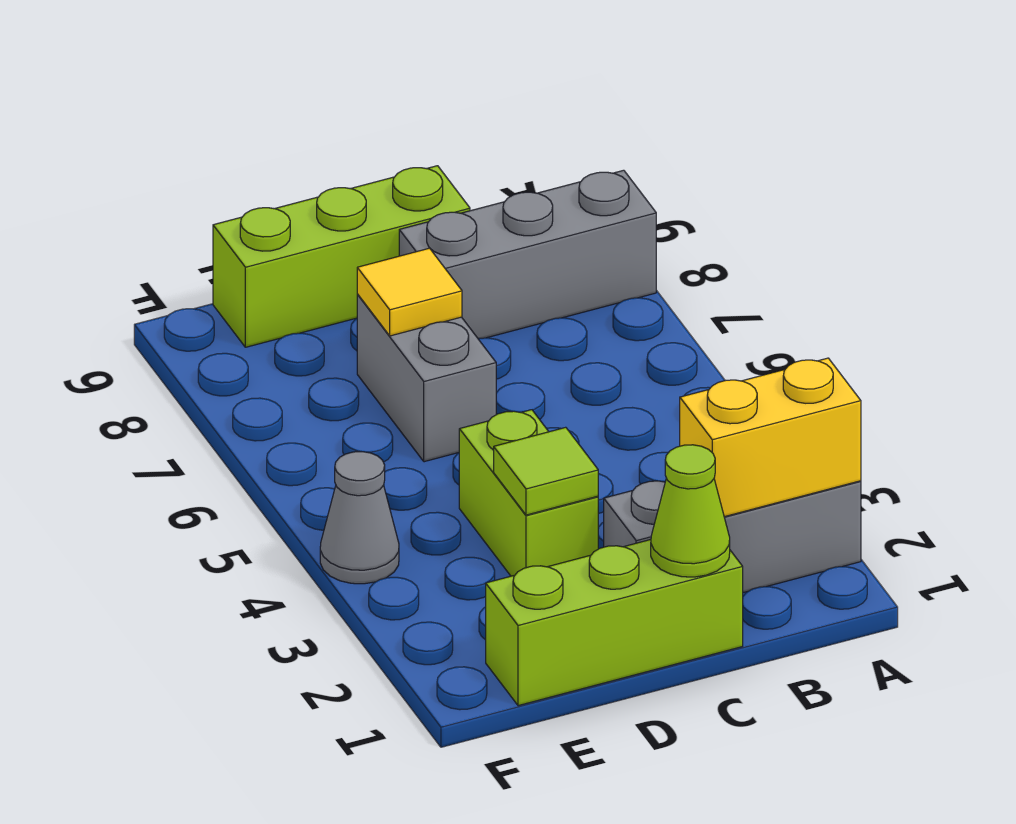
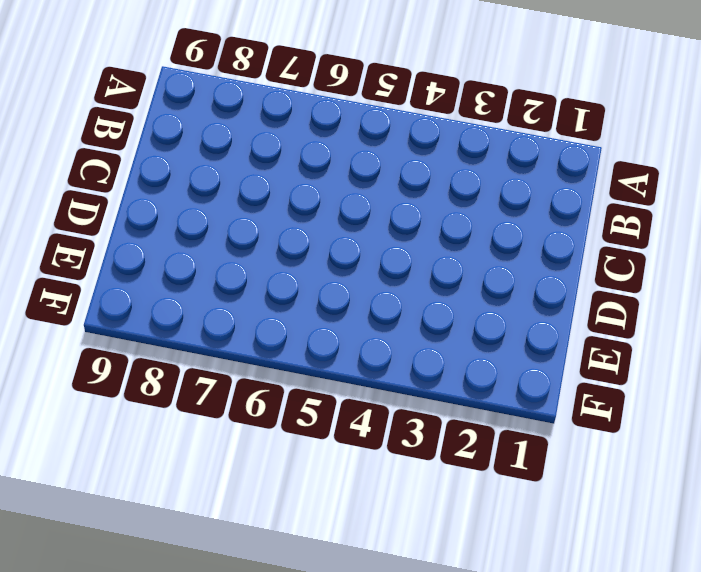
none -> grey brick A2:C2 level 1
none -> grey brick A8:C8 level 1

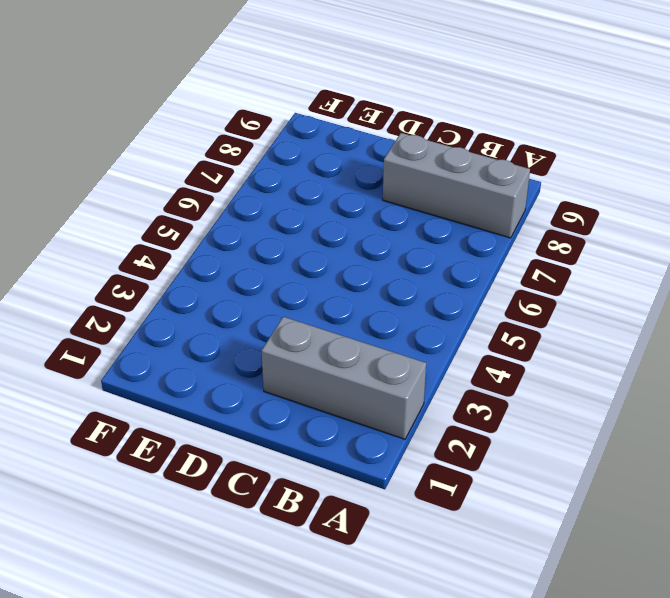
none -> lime brick C1:E1 level 1
none -> lime brick C9:E9 level 1

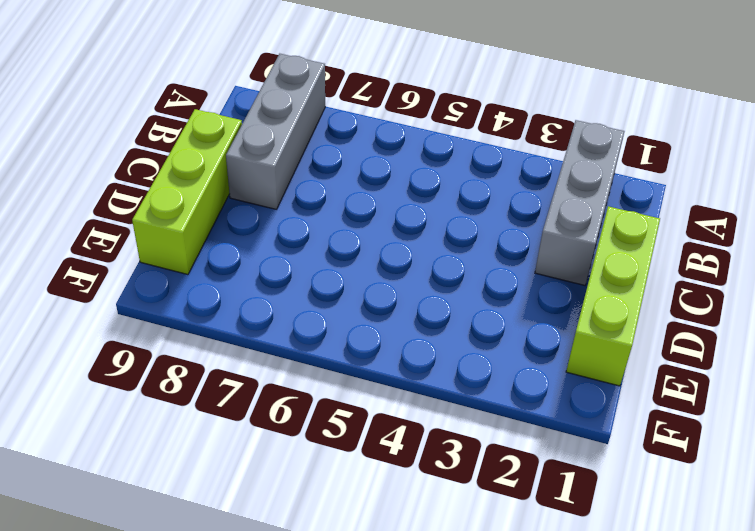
none -> lime brick D3:D4 level 1
none -> grey brick D6:D7 level 1

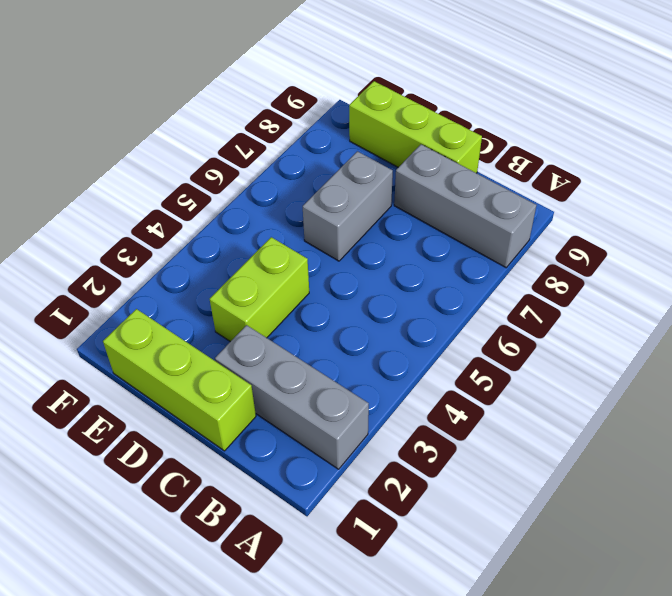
none -> grey cone F4 level 1
none -> yellow brick A2:B2 level 2

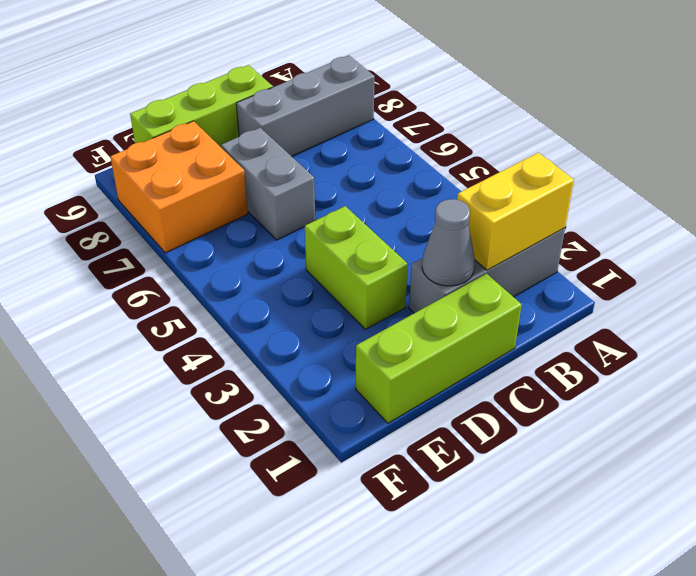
grey cone C2 level 2 -> grey cone F4 level 1
orange brick E7:F8 level 1 -> none
none -> lime cone C1 level 2
none -> lime tile D3 level 2

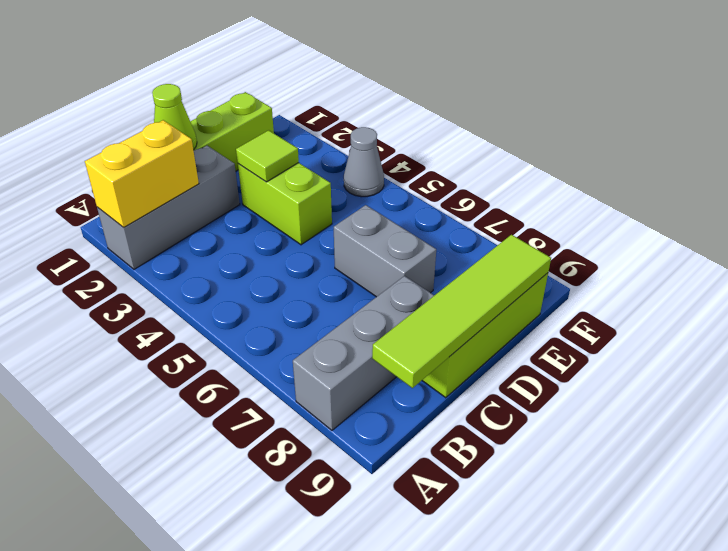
lime tile B9:E9 level 2 -> none
none -> yellow tile D7 level 2

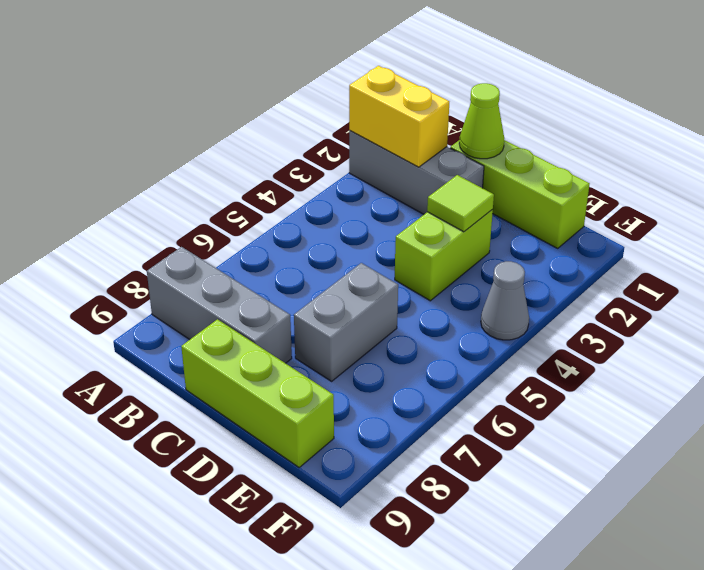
none -> yellow tile D7 level 2

